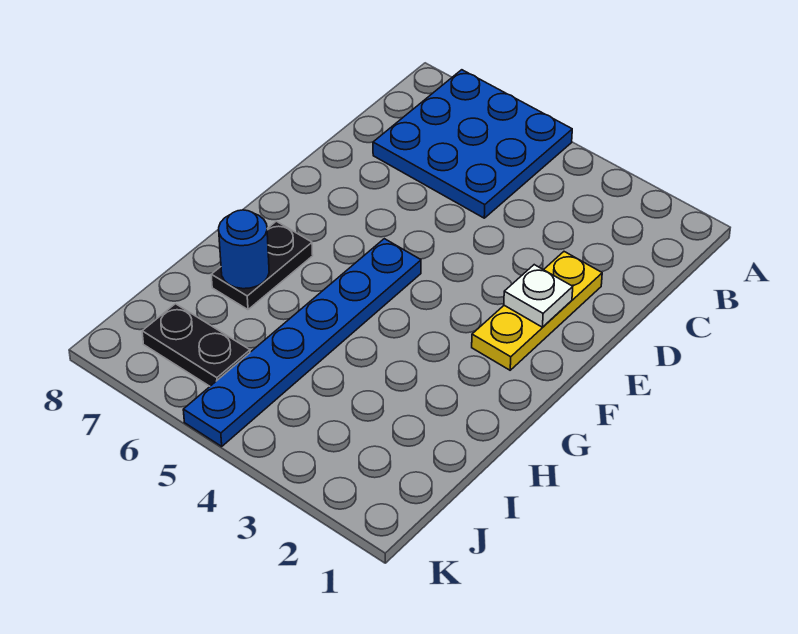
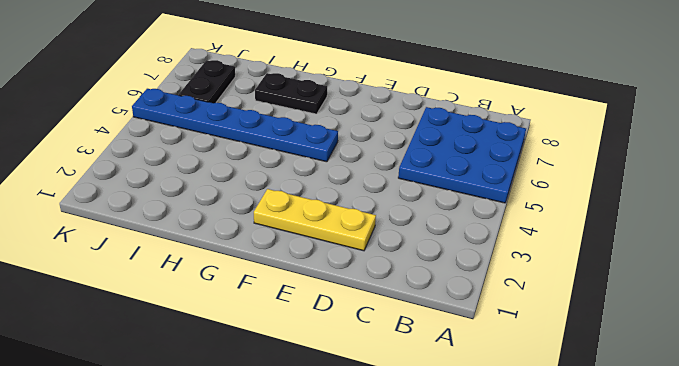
none -> white plate E2 level 2
none -> blue round brick H7 level 2

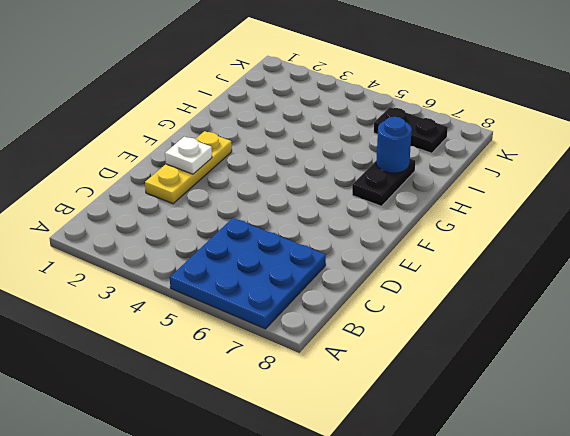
none -> blue plate F5:K5 level 1

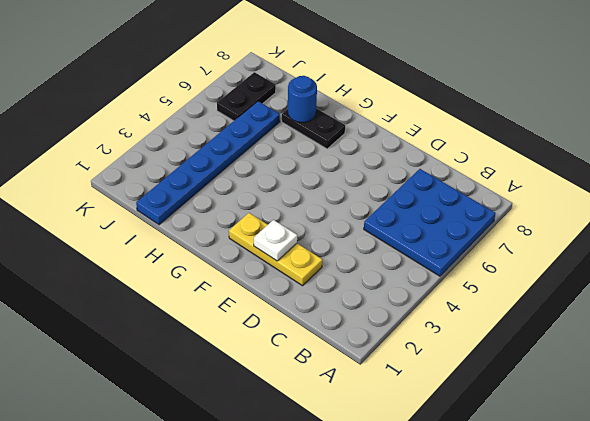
blue plate I1:I6 level 1 -> blue plate F5:K5 level 1

